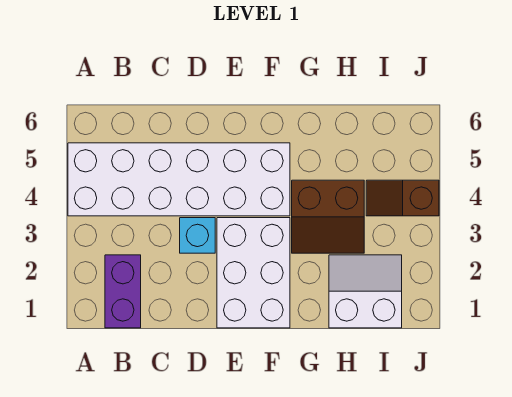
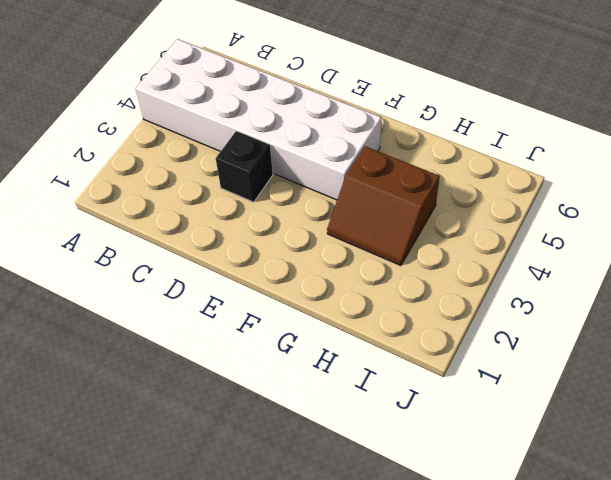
black brick D3 level 1 -> cyan brick D3 level 1
none -> purple brick B1:B2 level 1
none -> white brick E1:F3 level 1

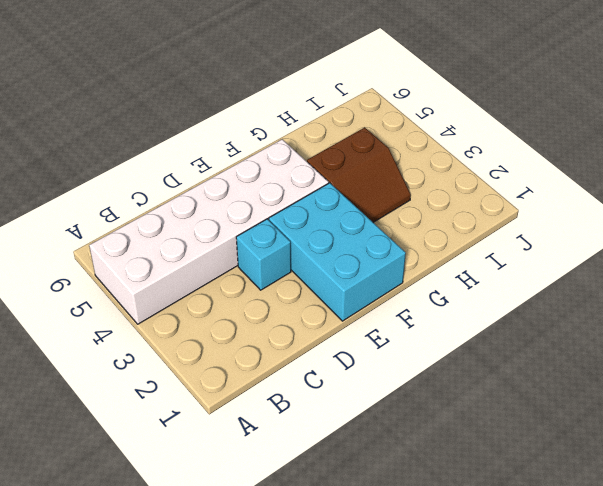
cyan brick E1:F3 level 1 -> white brick E1:F3 level 1
none -> purple brick B1:B2 level 1
none -> white slope H1:I2 level 1 top 1

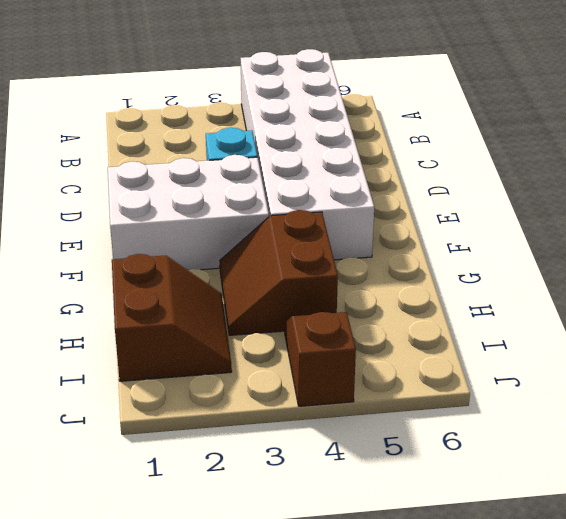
brown slope H1:I2 level 1 top 1 -> white slope H1:I2 level 1 top 1
none -> purple brick B1:B2 level 1

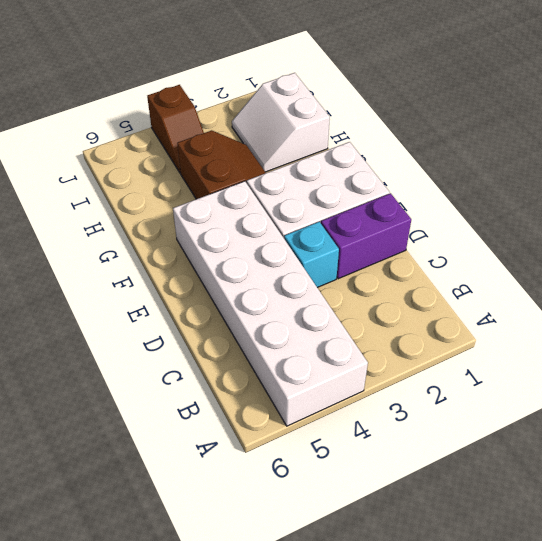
purple brick D1:D2 level 1 -> purple brick B1:B2 level 1

